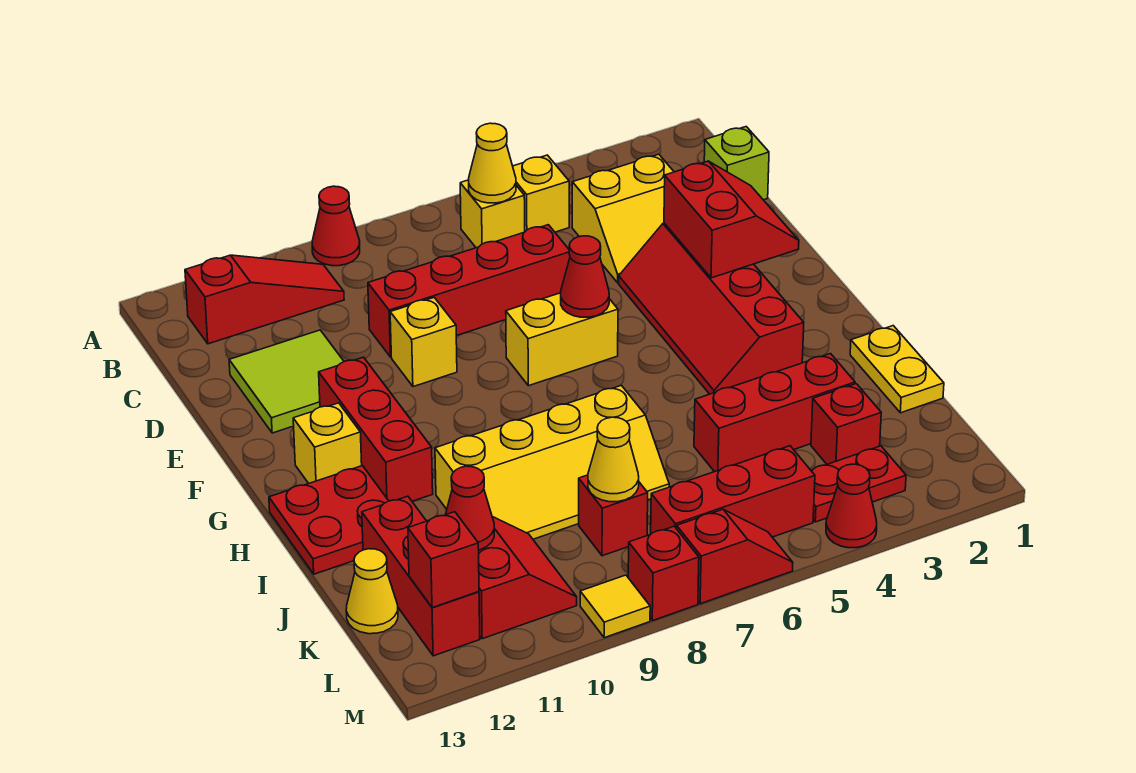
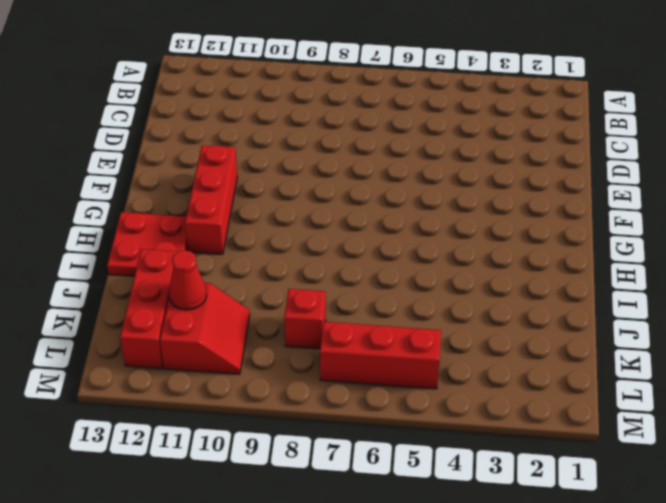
none -> red cone A9 level 1
none -> yellow brick B5 level 1
none -> yellow brick B6 level 1
none -> red slope B10:B12 level 1 top 12

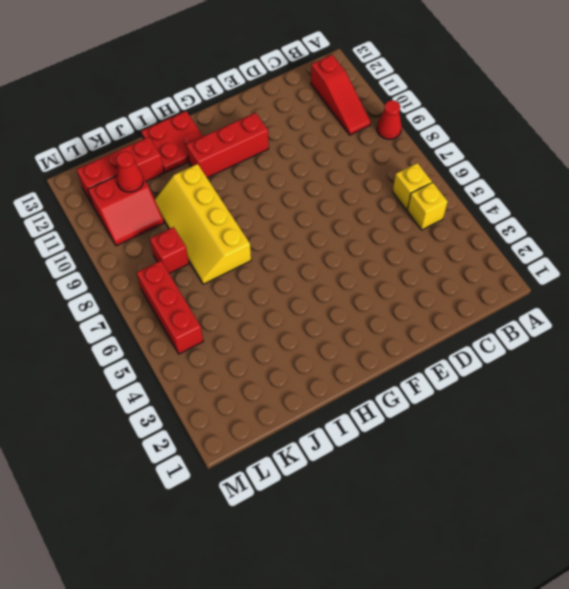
none -> lime brick C1 level 1
none -> yellow slope C3:D4 level 1 top C
none -> red brick D6:D9 level 1
none -> lime tile D11:E12 level 1

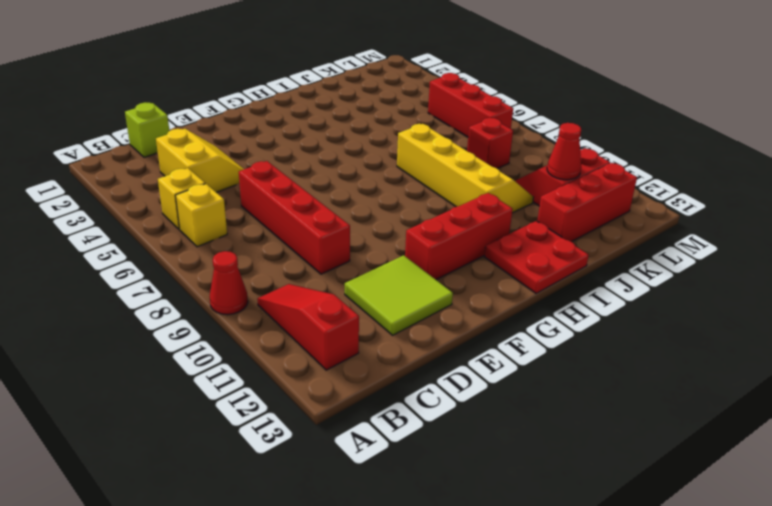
none -> red slope E3:H4 level 1 top 3
none -> yellow brick E9 level 1
none -> yellow brick F6:F7 level 1
none -> yellow brick G12 level 1

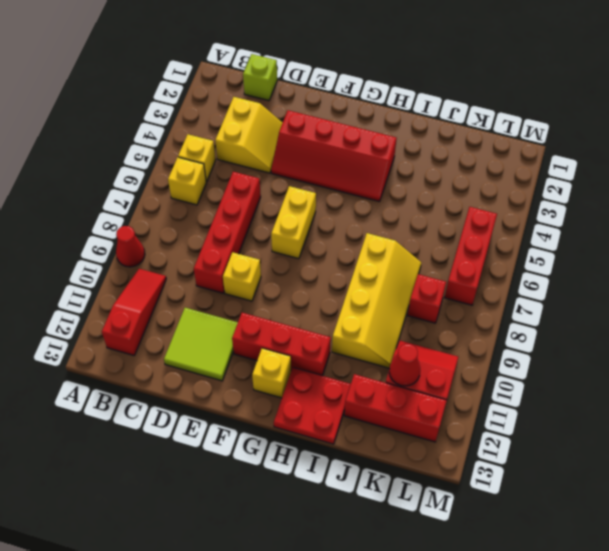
none -> yellow plate I1:J1 level 1
none -> red brick J3:J5 level 1
none -> red brick K3 level 1
none -> yellow cone K13 level 1

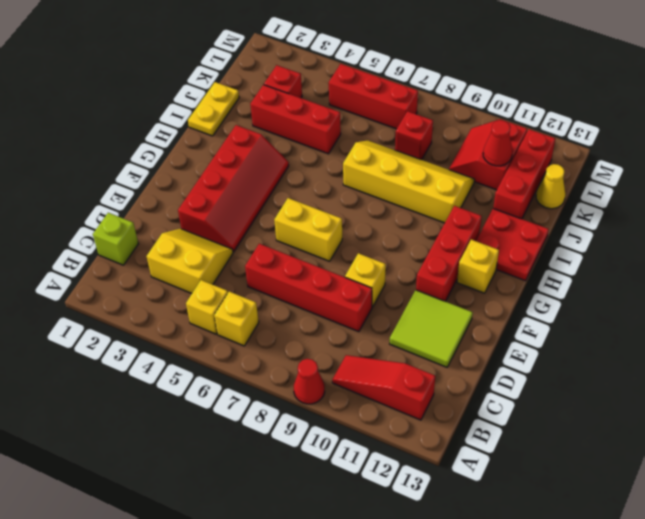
none -> red plate L3:L4 level 1
none -> red cone M4 level 1
none -> red slope M6:M7 level 1 top 7
none -> red brick M8 level 1

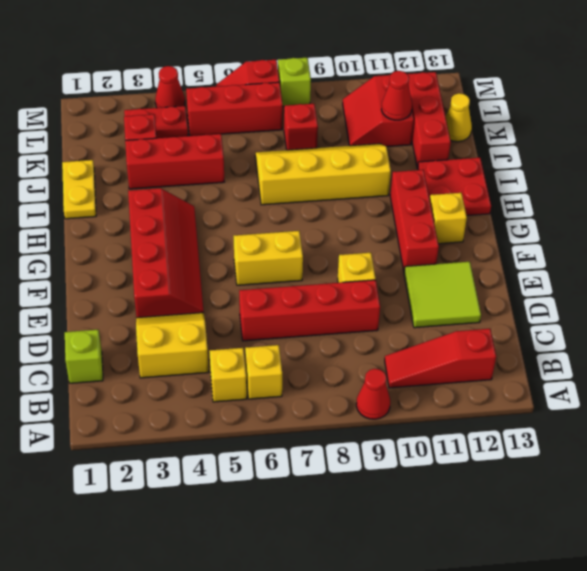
lime brick M8 level 1 -> red brick M8 level 1
none -> yellow tile M9 level 1
none -> yellow cone B6 level 2
none -> red slope E2:F3 level 2 top 3
none -> red cone F6 level 2

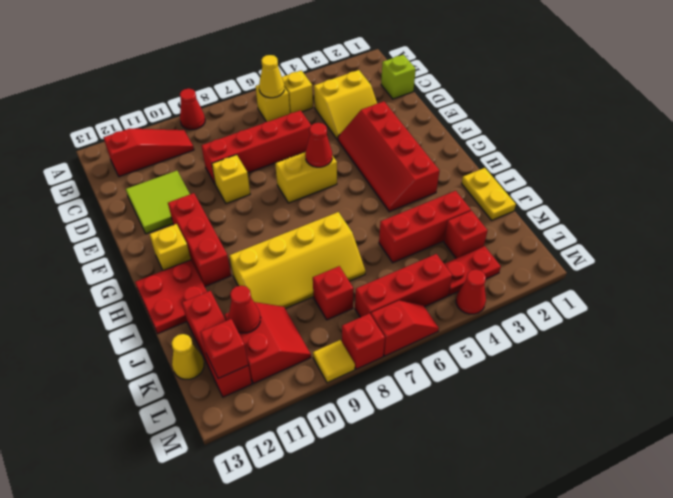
none -> red slope E2:F3 level 2 top 3
none -> yellow cone K8 level 2

